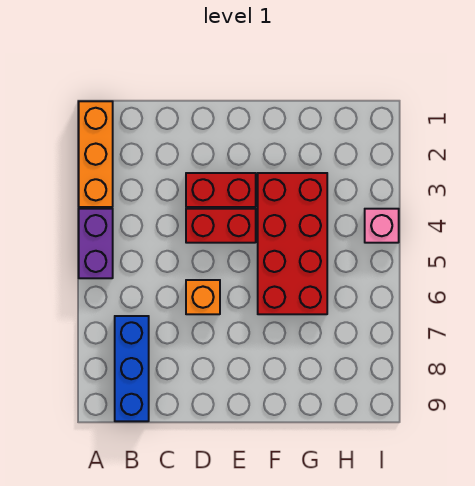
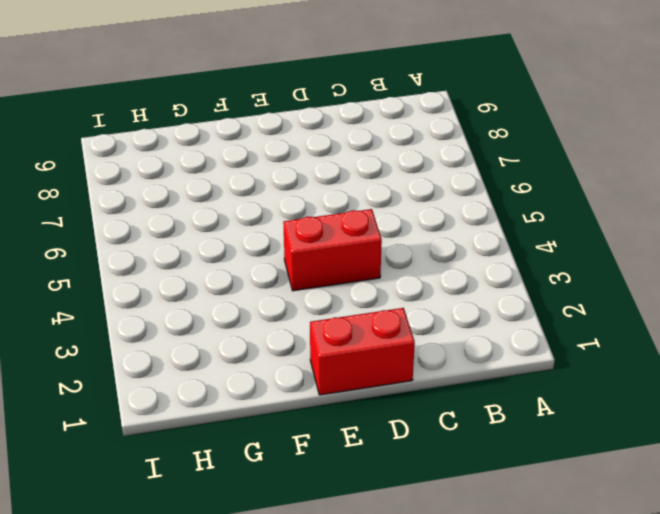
red brick D1:E1 level 1 -> red brick D3:E3 level 1
none -> orange brick A1:A3 level 1
none -> purple brick A4:A5 level 1

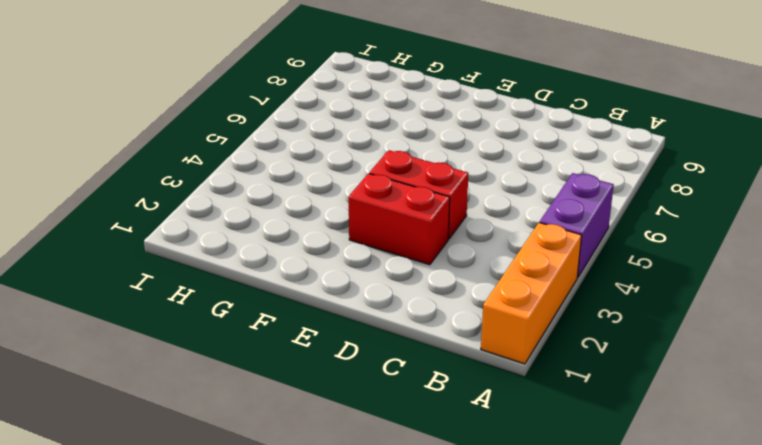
none -> blue brick B7:B9 level 1
none -> orange brick D6 level 1

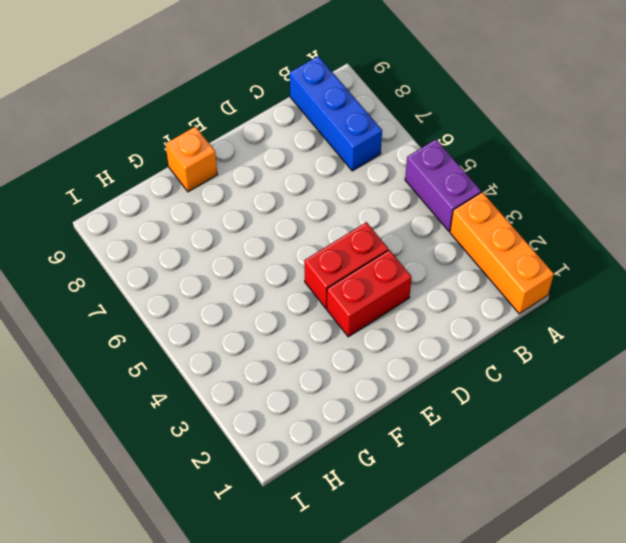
orange brick F9 level 1 -> orange brick D6 level 1
none -> red brick F3:G6 level 1
none -> pink brick I4 level 1

